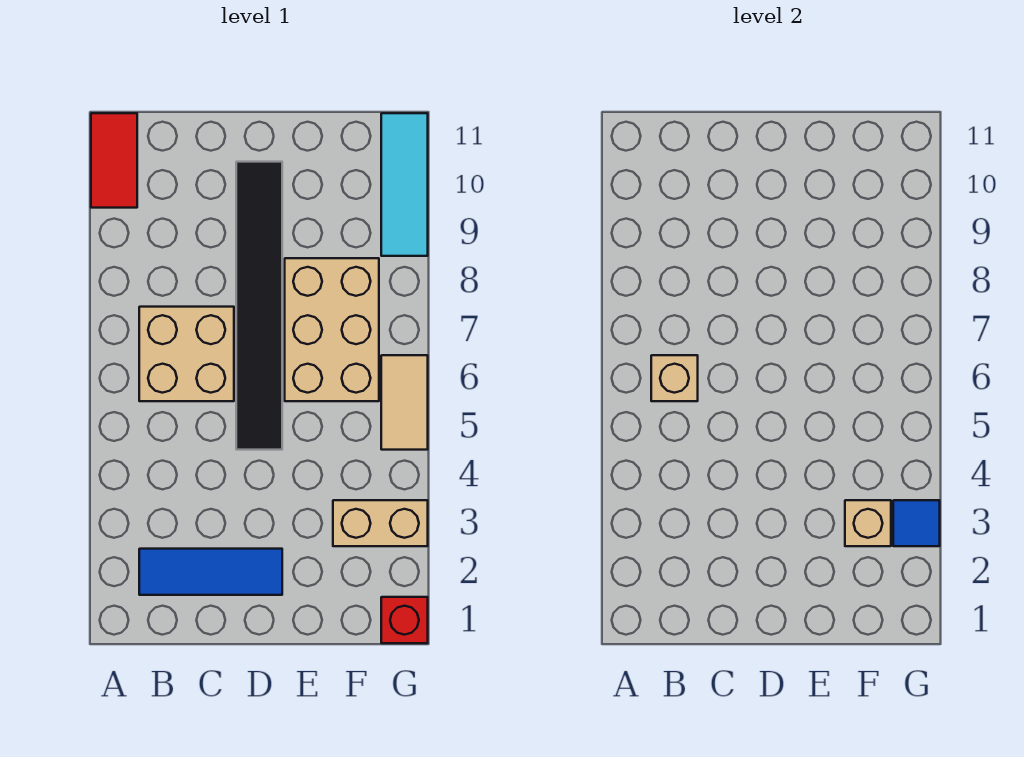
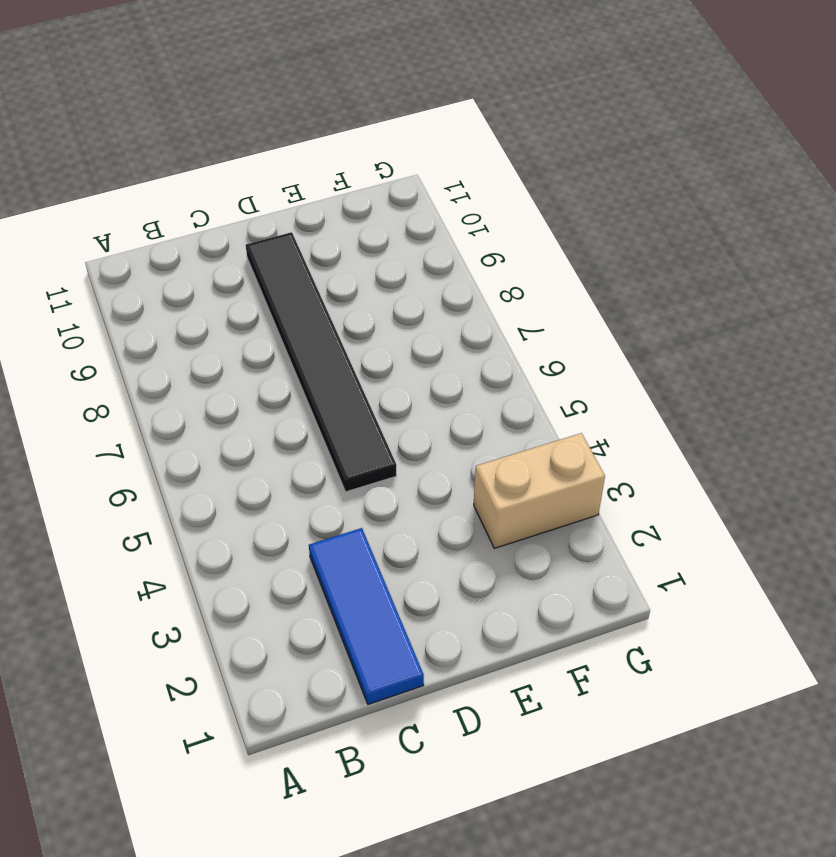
blue tile C1:C3 level 1 -> blue tile B2:D2 level 1
none -> red tile A10:A11 level 1
none -> tan brick B6:C7 level 1
none -> tan brick E6:F8 level 1

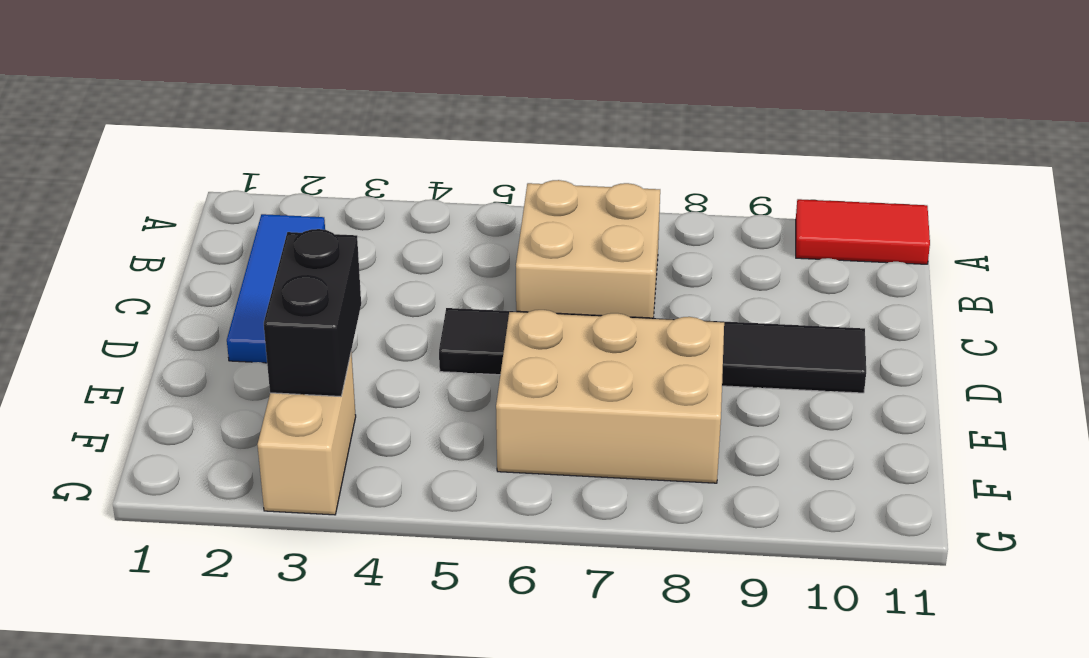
black brick E3:F3 level 2 -> tan brick F3 level 2
none -> red brick G1 level 1
none -> tan tile G5:G6 level 1
none -> cyan tile G9:G11 level 1

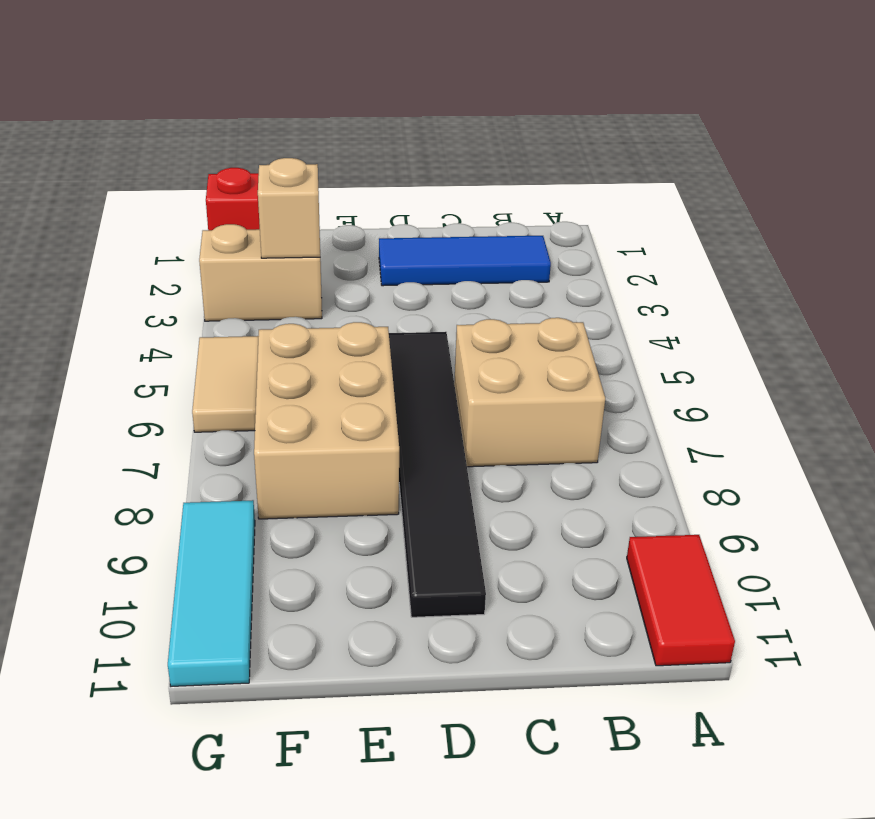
none -> tan brick B6 level 2
none -> blue tile G3 level 2

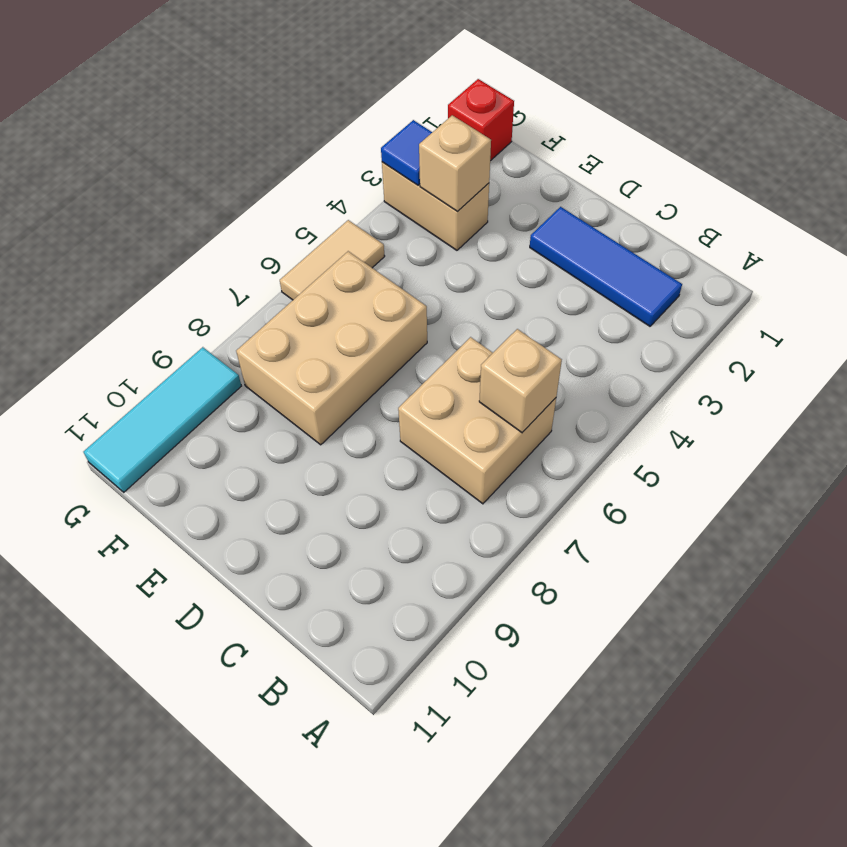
none -> red tile A10:A11 level 1
none -> black tile D5:D10 level 1

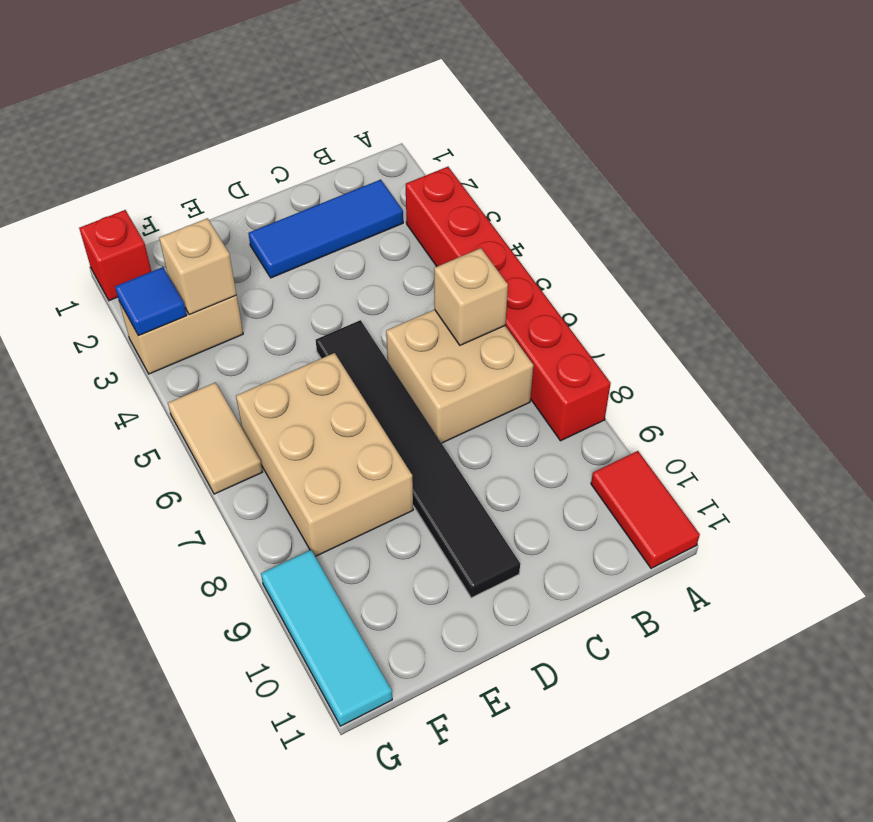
red brick A3:A8 level 1 -> none

